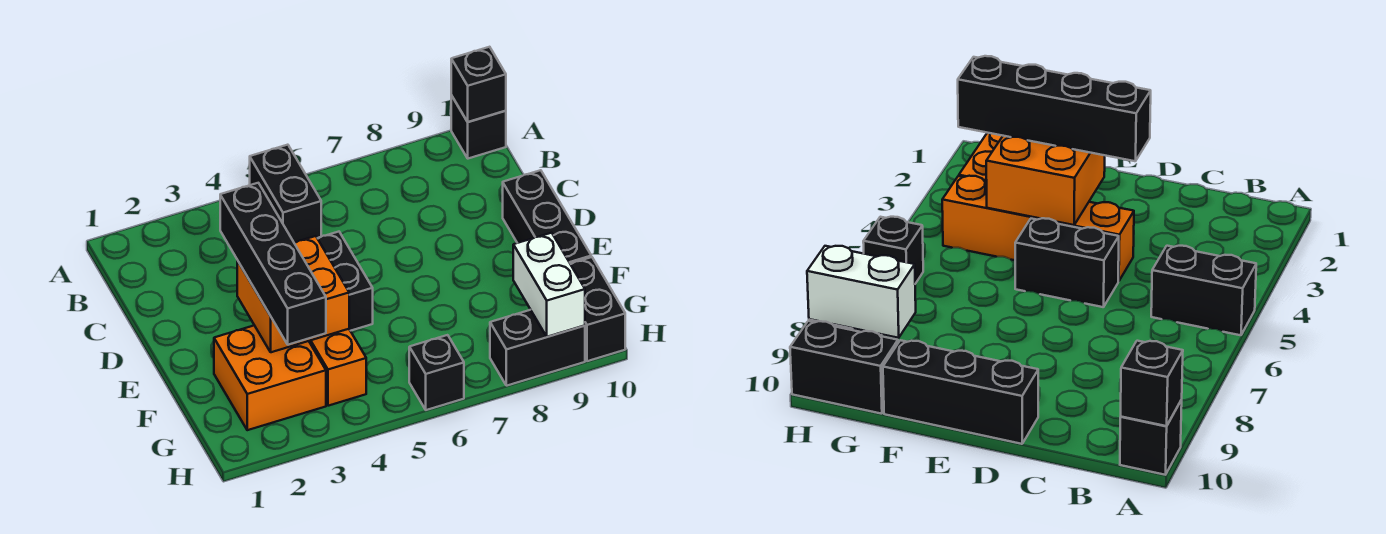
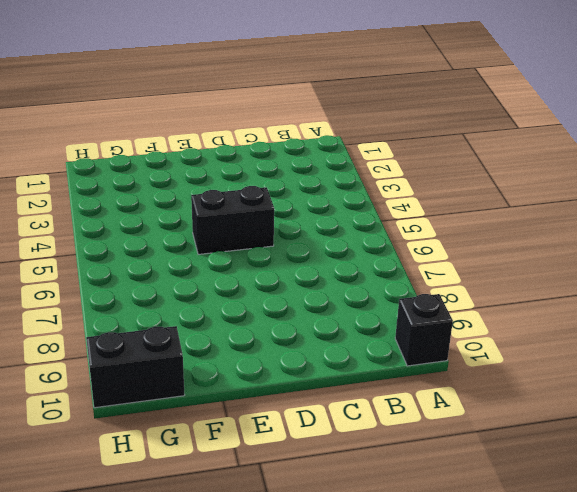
none -> black brick A5:B5 level 1
none -> orange brick D4:G4 level 1
none -> black brick D10:F10 level 1

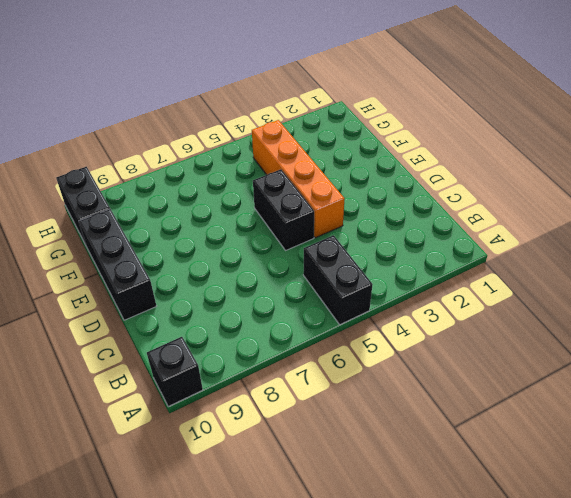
none -> orange brick F2:G3 level 1
none -> black brick H6 level 1
none -> black brick H8:H9 level 1

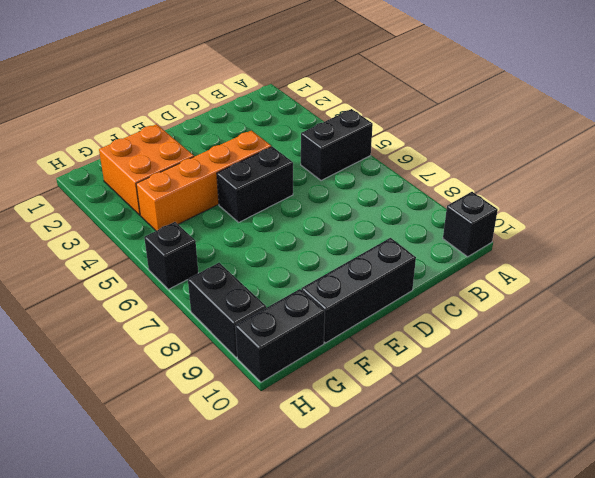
none -> black brick A10 level 2
none -> orange brick E3:F4 level 2
none -> white brick G9:H9 level 2

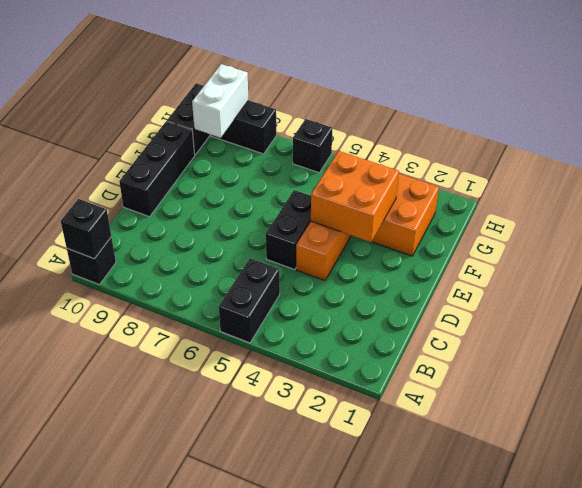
none -> black brick D3:G3 level 3

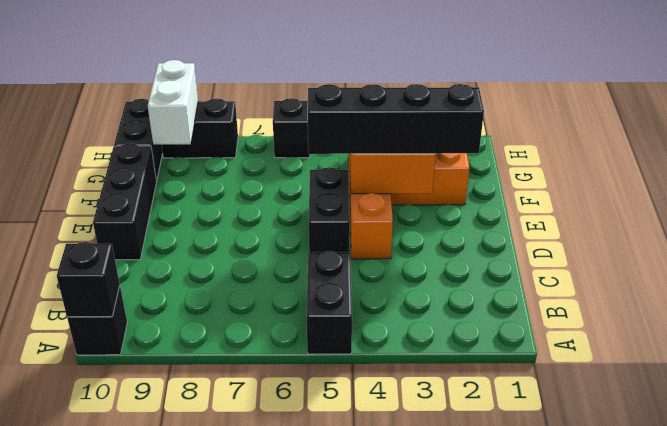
black brick E2:E5 level 3 -> black brick D3:G3 level 3

